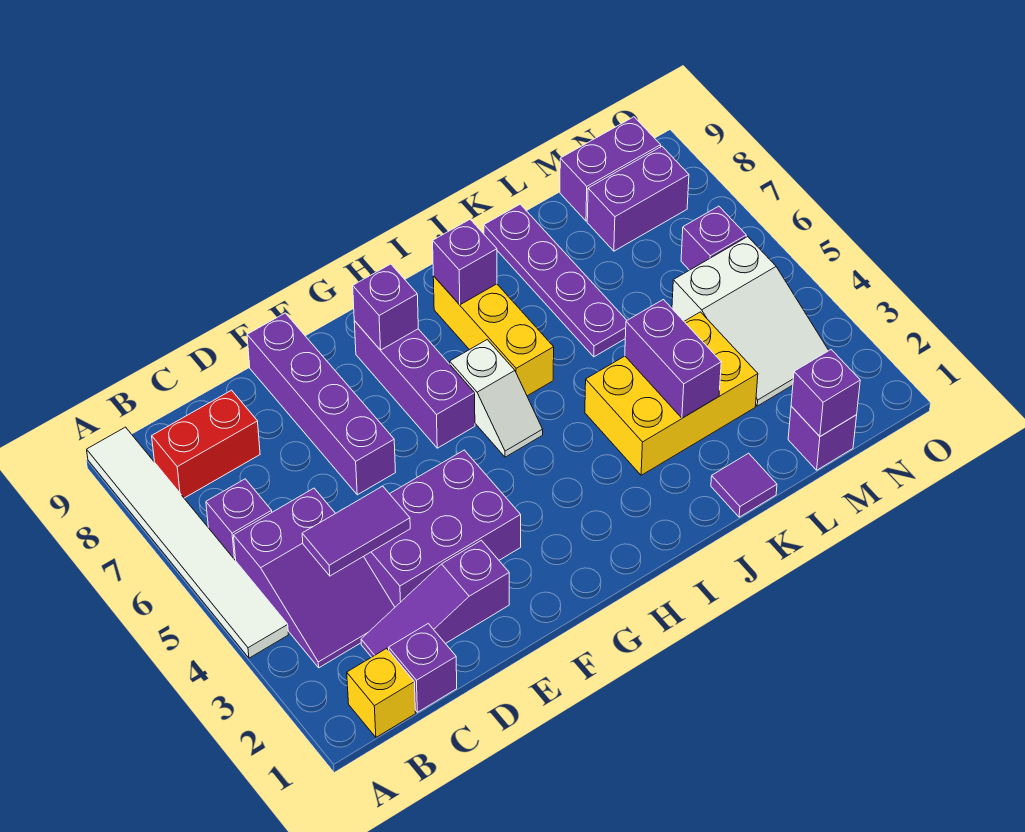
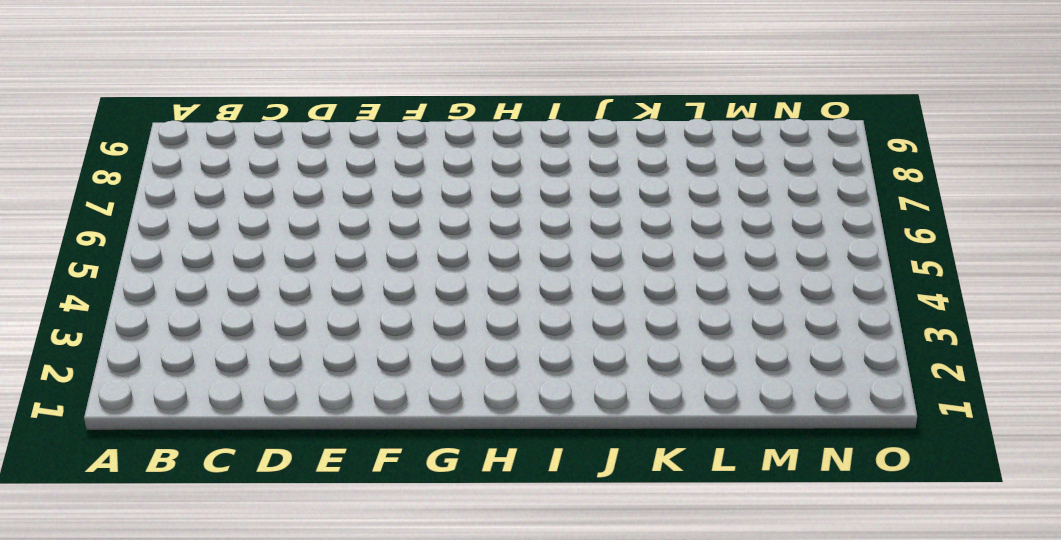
none -> white tile A4:A9 level 1
none -> yellow brick B1 level 1
none -> purple slope B3:C5 level 1 top 5

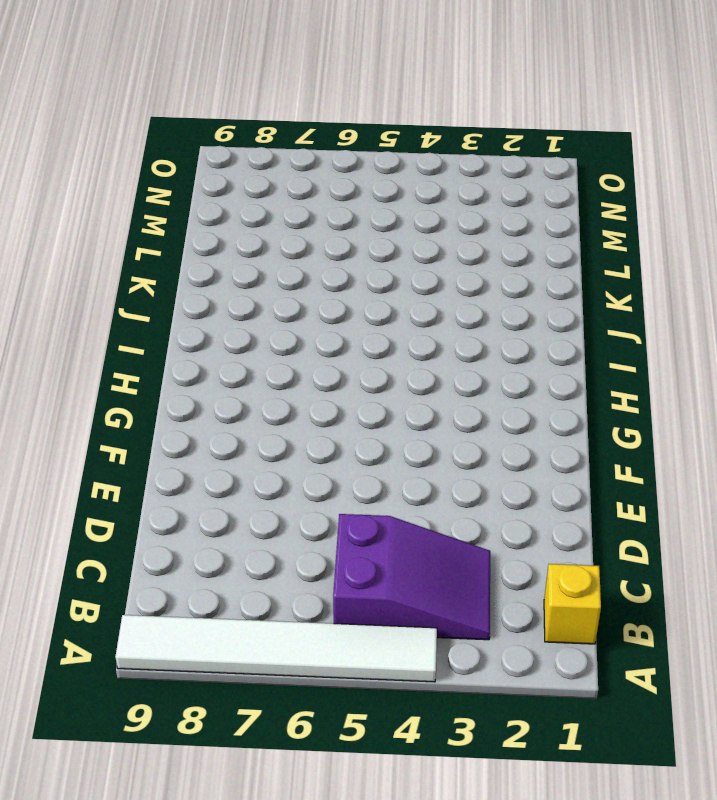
none -> purple brick B6 level 1
none -> red brick B8:C8 level 1
none -> purple brick C1 level 1

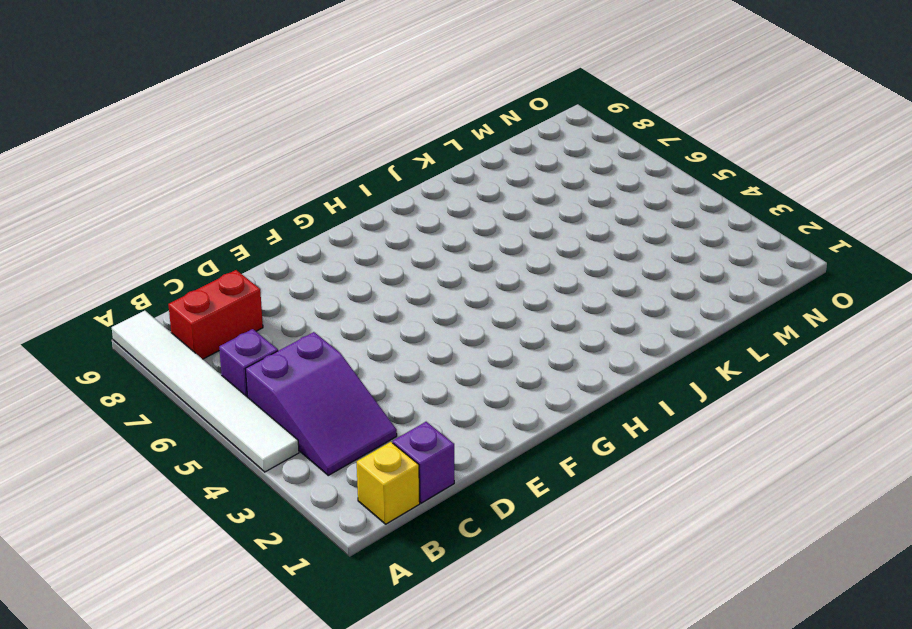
none -> purple slope C2:E2 level 1 top E
none -> purple brick D3:F4 level 1
none -> purple brick E6:E9 level 1

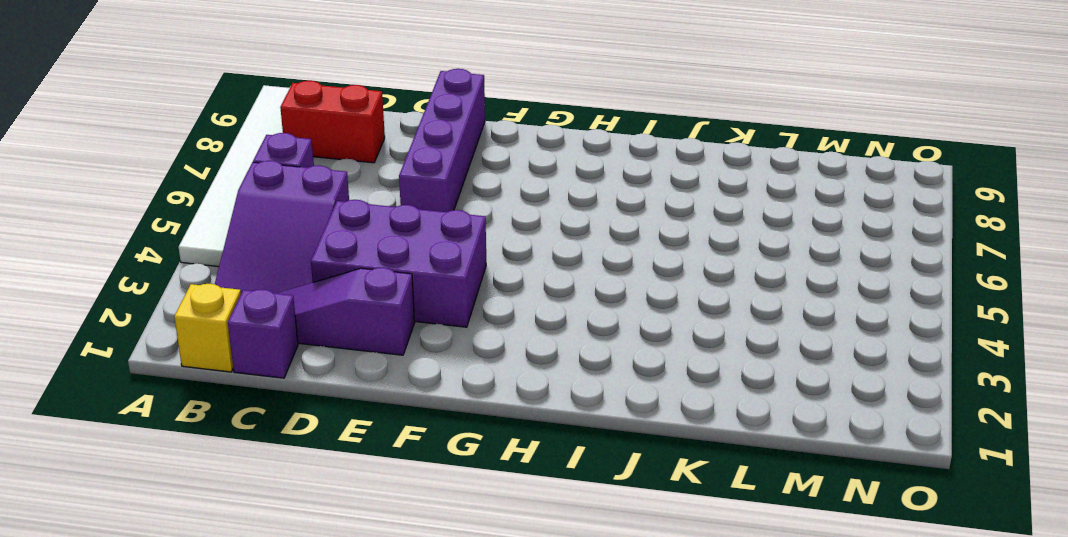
none -> purple brick G6:G8 level 1
none -> white slope H5:H6 level 1 top 6
none -> yellow brick I6:I8 level 1

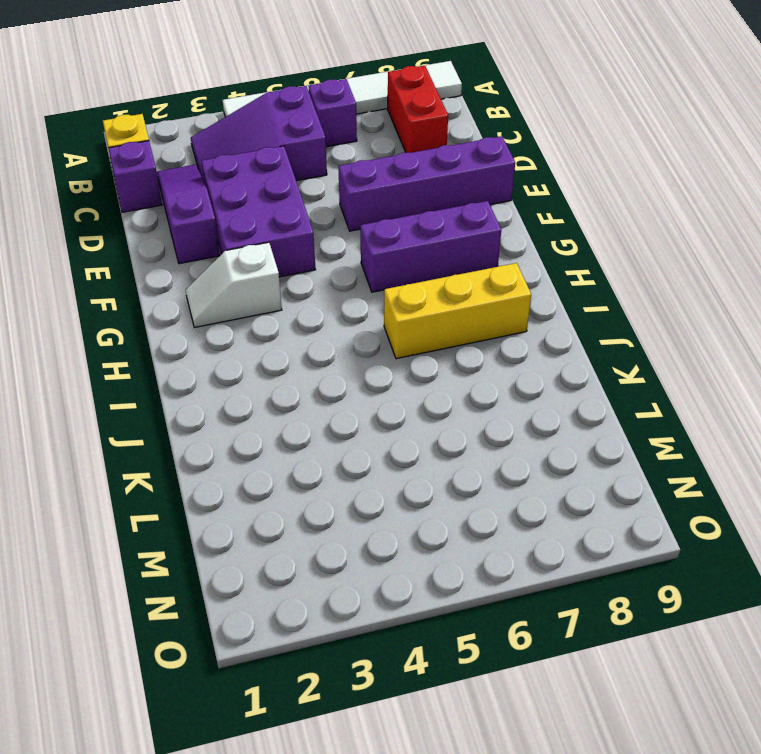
white slope G2:G3 level 1 top 3 -> white slope H5:H6 level 1 top 6
none -> yellow brick J3:L4 level 1
none -> purple tile K1 level 1
none -> purple plate K6:K9 level 1

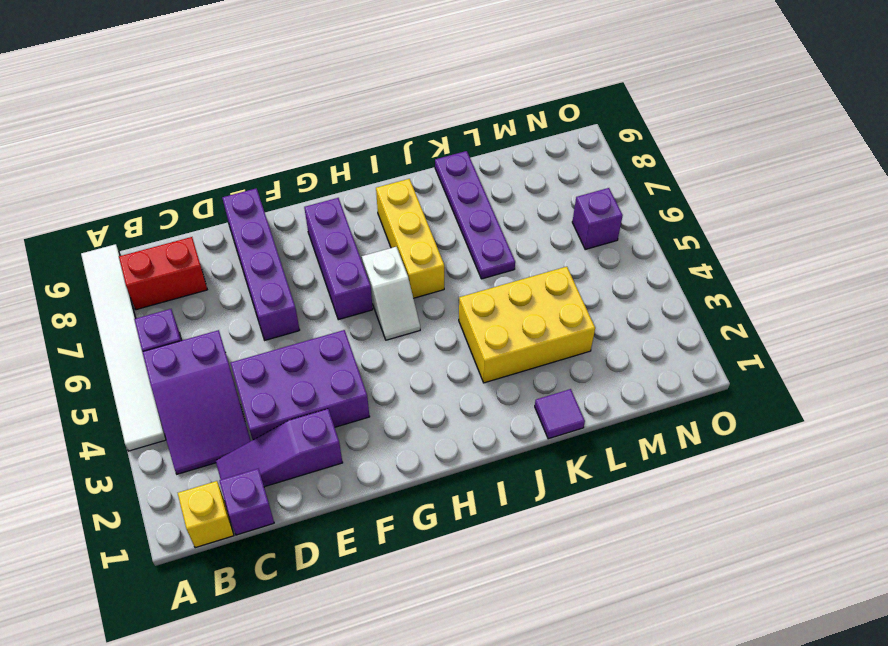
none -> purple brick M1 level 1
none -> white slope M3:N5 level 1 top 5
none -> purple brick M8:N8 level 1

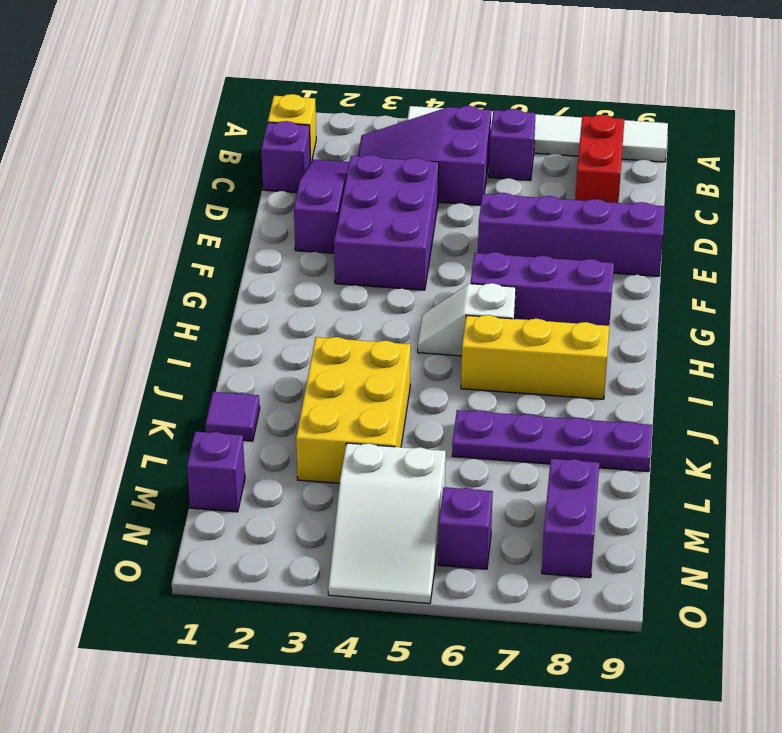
white slope M4:O5 level 1 top M -> white slope M3:N5 level 1 top 5
none -> purple brick M9:N9 level 1
none -> purple tile C4:D4 level 2
none -> purple brick G8 level 2

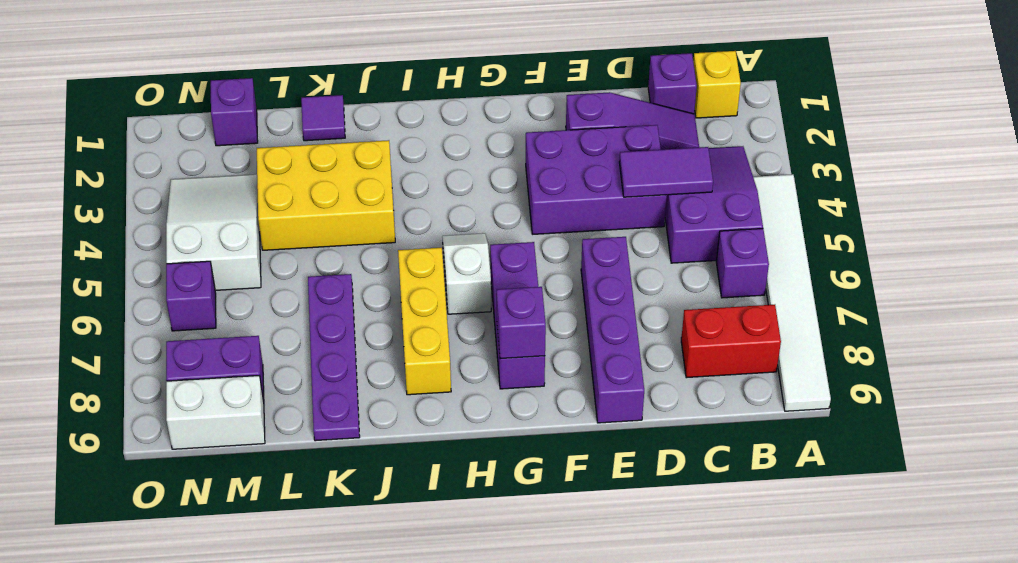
white brick M9:N9 level 1 -> purple brick M9:N9 level 1
none -> purple brick I8 level 2
none -> purple brick K3:K4 level 2
none -> purple brick M1 level 2

